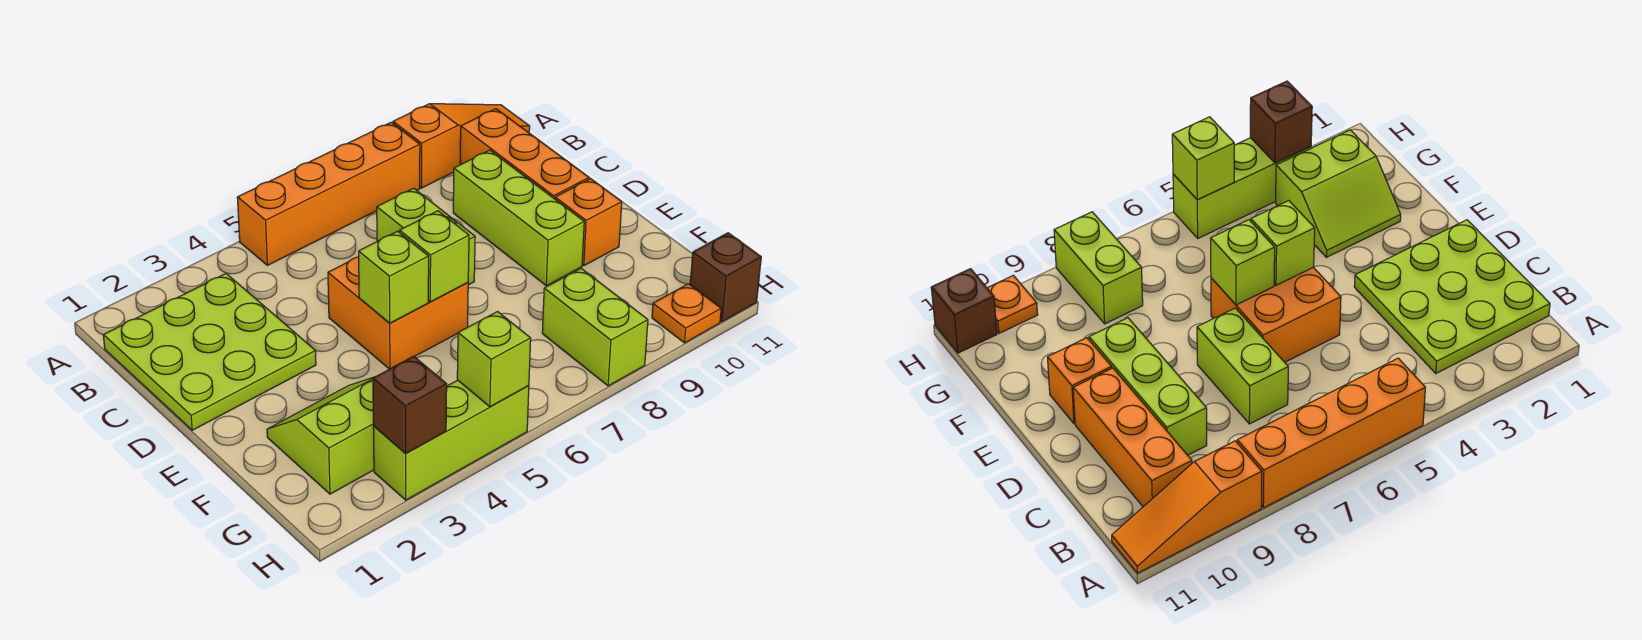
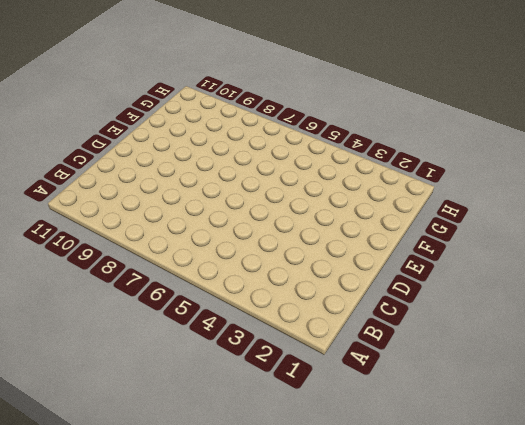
none -> orange brick A5:A8 level 1
none -> orange slope A9:A11 level 1 top 9
none -> lime plate B1:D3 level 1

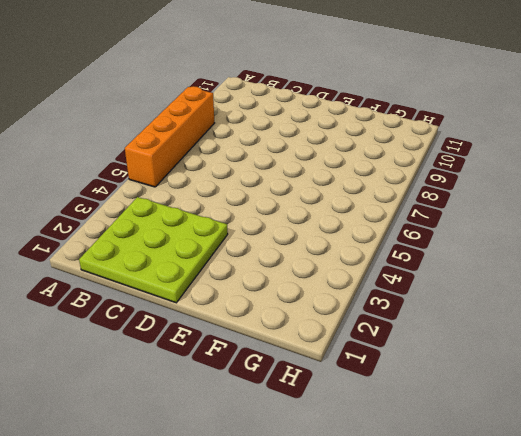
none -> orange slope A9:A11 level 1 top 9
none -> orange brick B10:D10 level 1
none -> lime brick C7:D7 level 1

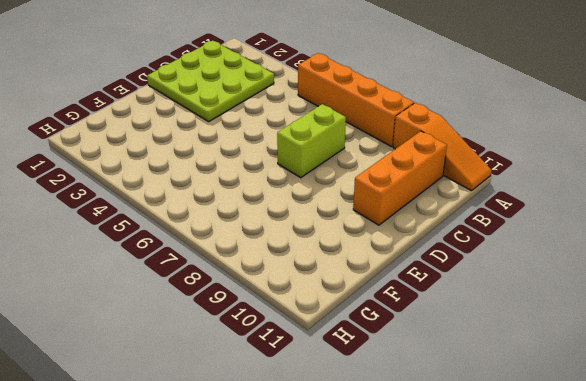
none -> lime brick C9:E9 level 1
none -> orange brick D5:E6 level 1
none -> orange brick E10 level 1

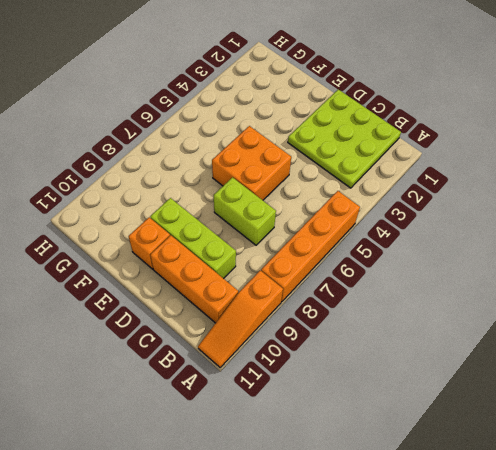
none -> lime slope F2:G3 level 1 top G
none -> lime brick G8:H8 level 1
none -> lime brick H3:H5 level 1

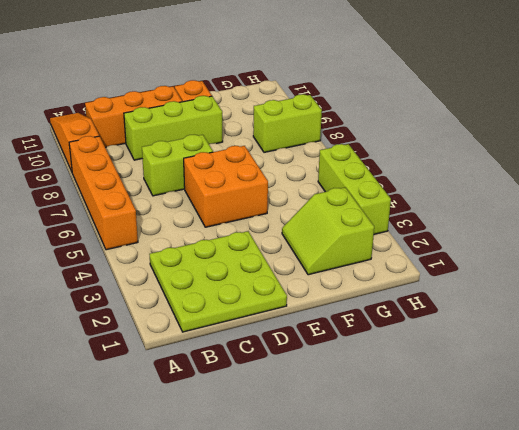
none -> orange plate H10 level 1
none -> brown brick H11 level 1
none -> lime brick E5 level 2

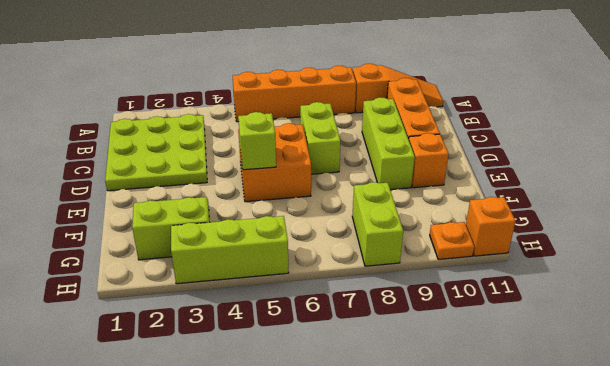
orange brick H11 level 1 -> brown brick H11 level 1
none -> lime brick E6 level 2
none -> brown brick H3 level 2
none -> lime brick H5 level 2

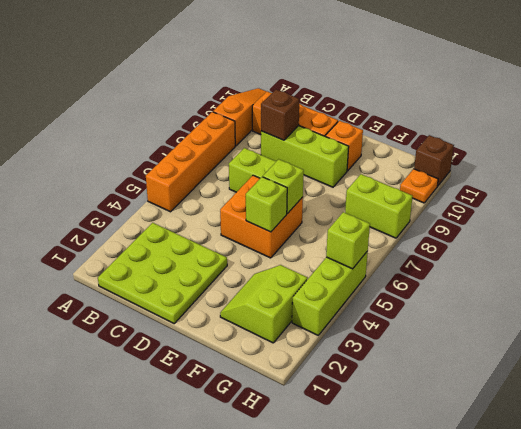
brown brick C9 level 2 -> brown brick H3 level 2

